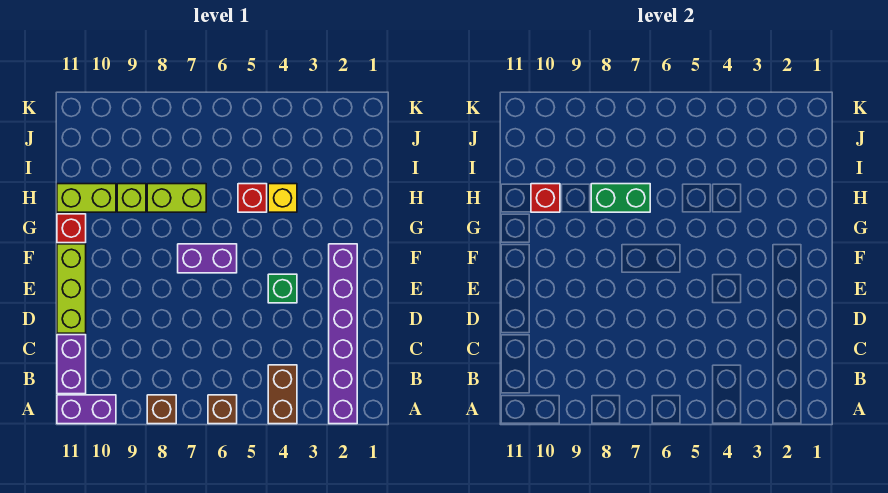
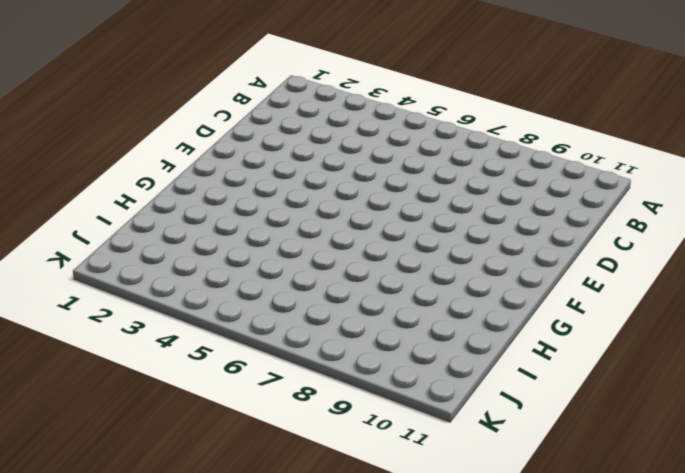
none -> purple brick A2:F2 level 1
none -> brown brick A4:B4 level 1
none -> brown brick A6 level 1

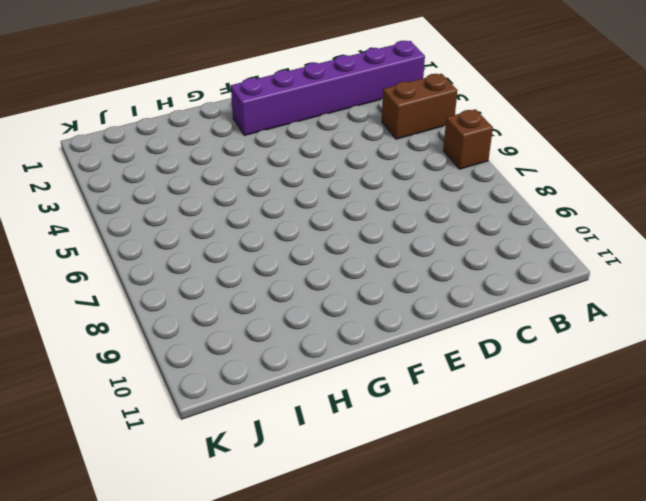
none -> brown brick A8 level 1
none -> purple brick A10:A11 level 1
none -> purple brick B11:C11 level 1

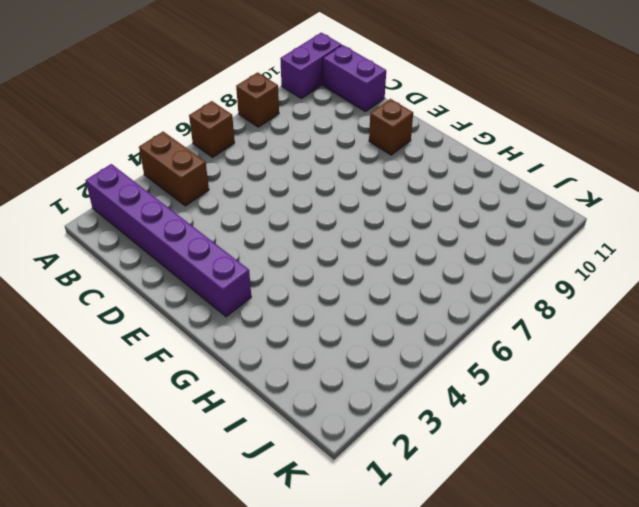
brown brick E10 level 1 -> none
none -> lime brick D11:F11 level 1
none -> green brick E4 level 1
none -> purple brick F6:F7 level 1

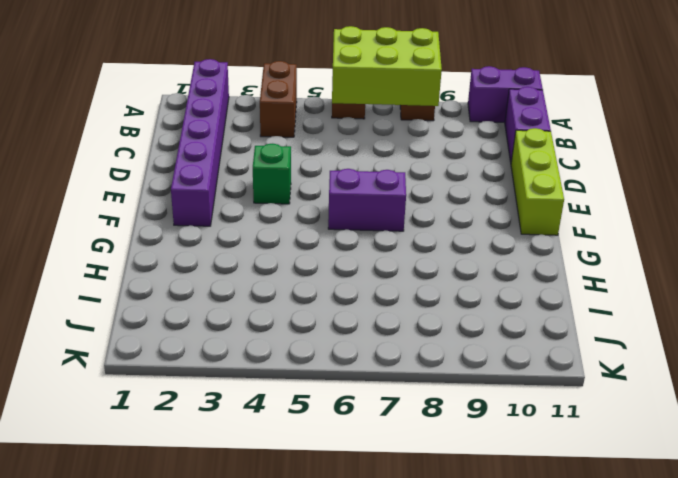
lime brick A6:B8 level 2 -> none
none -> red brick G11 level 1
none -> yellow brick H4 level 1
none -> red brick H5 level 1

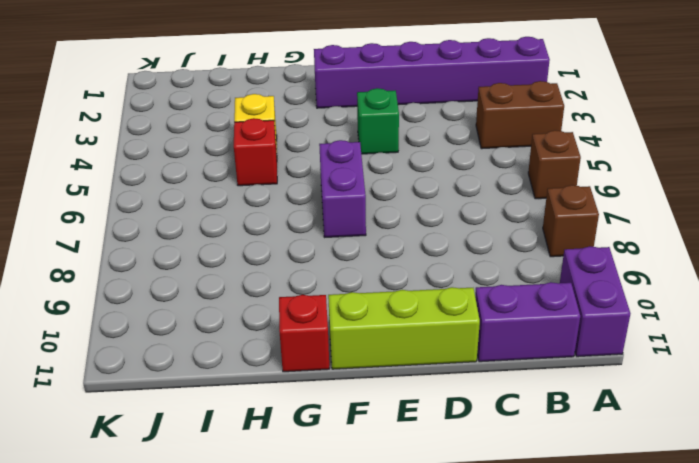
none -> lime brick H7:H8 level 1
none -> lime brick H9 level 1
none -> lime brick H10:H11 level 1

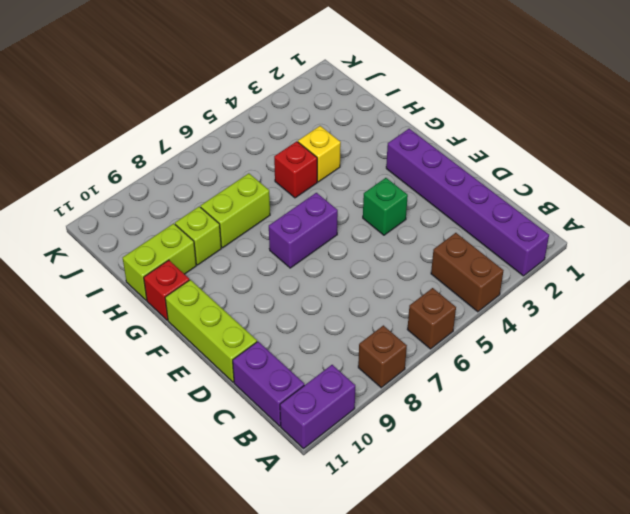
none -> green brick H7:H8 level 2
none -> red brick H10 level 2

